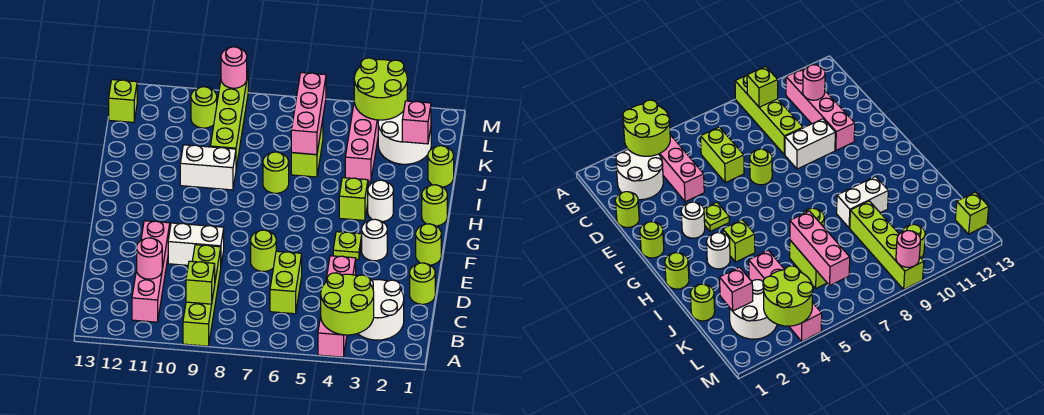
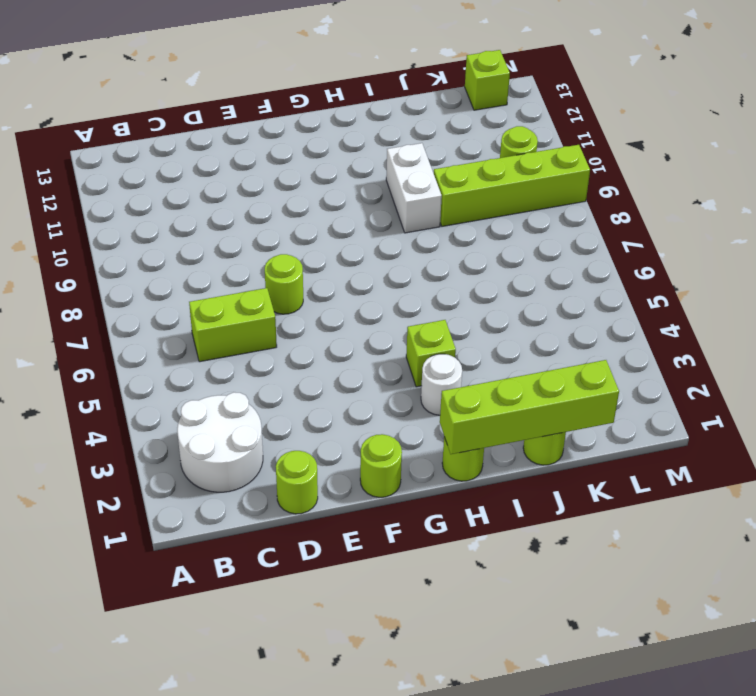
lime brick H1:K1 level 2 -> lime brick A9:D9 level 1
none -> pink brick A4:D4 level 1
none -> pink brick B11:E11 level 1
none -> white brick E9:E10 level 1
none -> white round brick F3 level 1

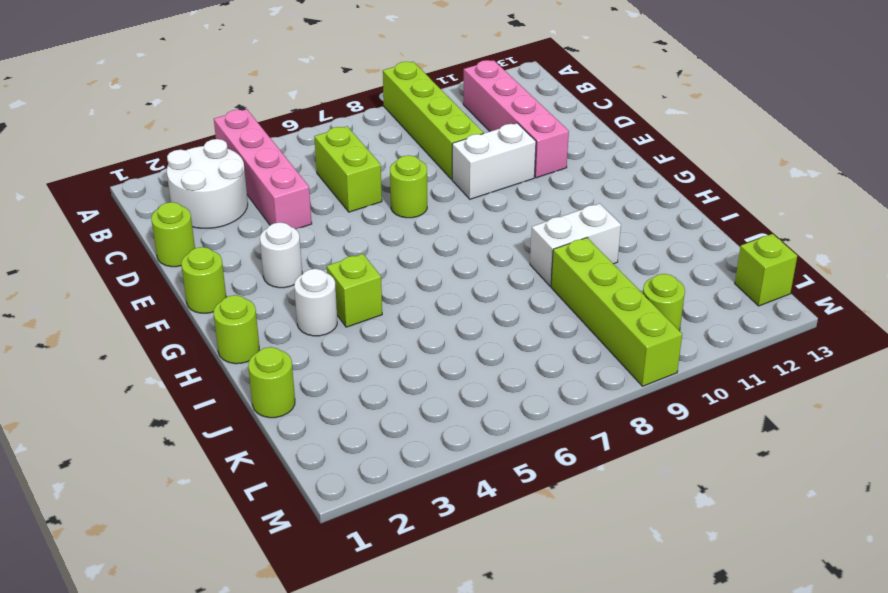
none -> lime plate F4 level 1
none -> lime round brick I7 level 1
none -> pink brick J4:M4 level 1
none -> lime brick J6:K6 level 1

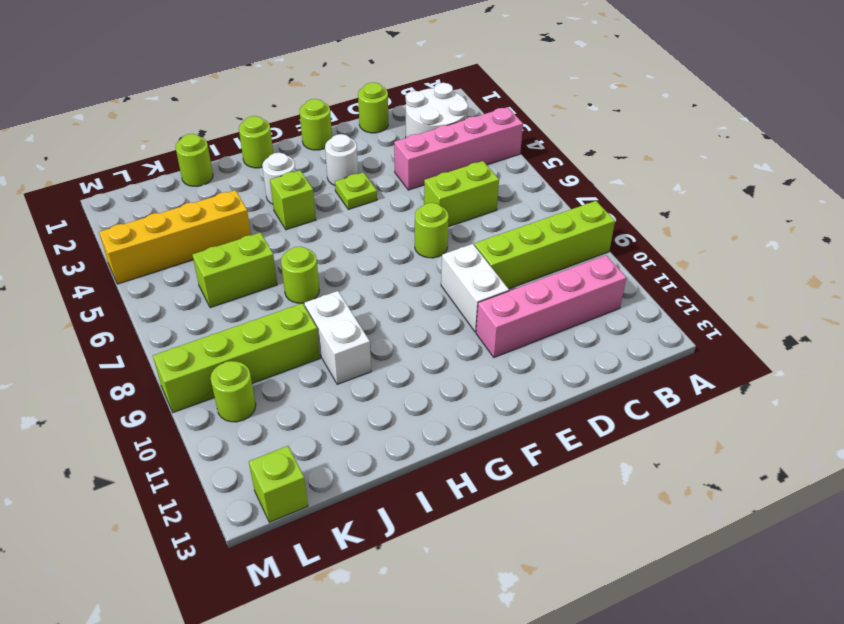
yellow brick J4:M4 level 1 -> pink brick J4:M4 level 1
none -> white round brick K2:L3 level 1
none -> lime round brick A3:B4 level 2
none -> lime brick B9 level 2
none -> pink round brick C11 level 2

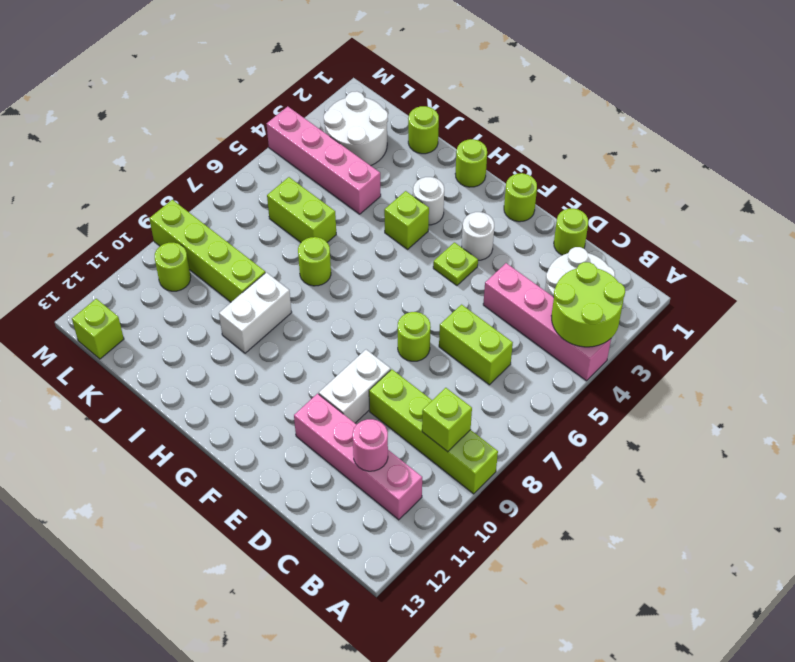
none -> pink brick J6:L6 level 2
none -> pink brick K2 level 2
none -> lime round brick L3:M4 level 2
none -> pink round brick M9 level 2

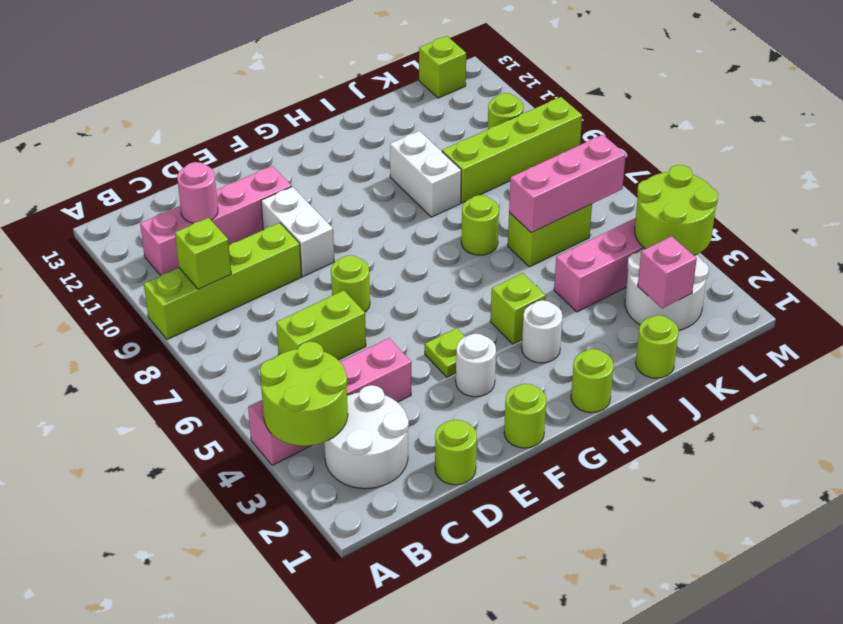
none -> pink round brick M9 level 2

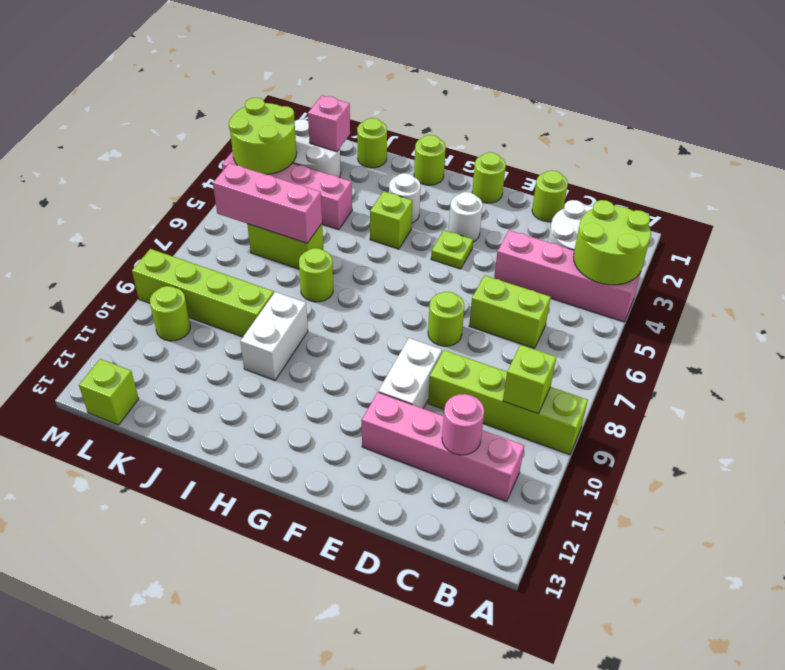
none -> pink round brick M9 level 2

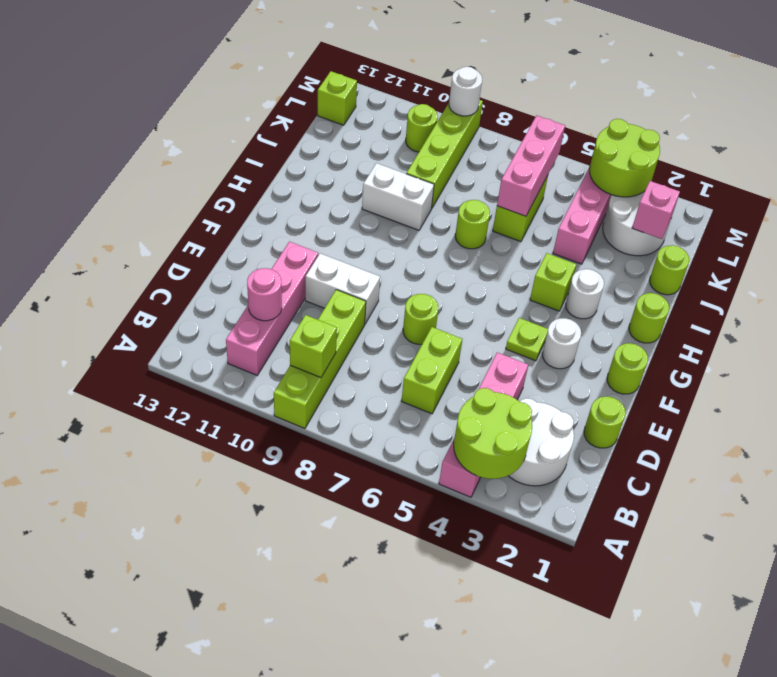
white round brick M9 level 2 -> pink round brick M9 level 2

